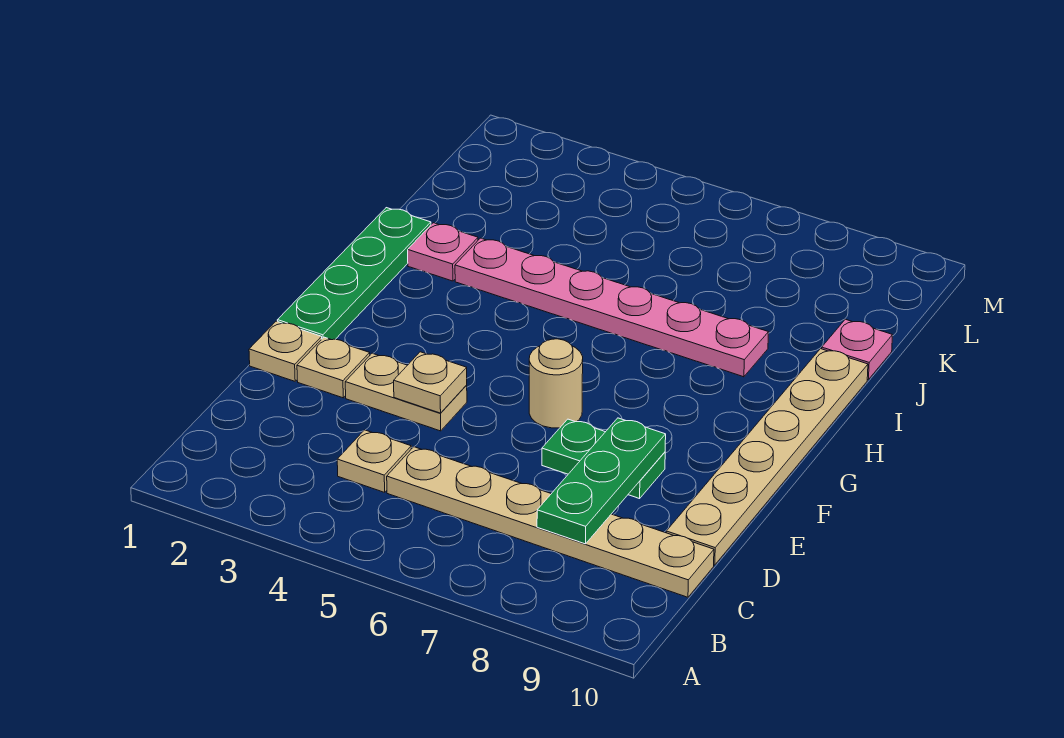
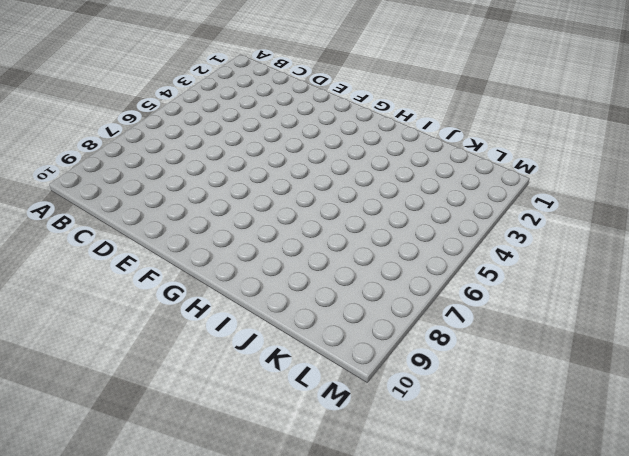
none -> tan plate C4 level 1
none -> tan plate C5:C10 level 1
none -> tan plate D10:I10 level 1

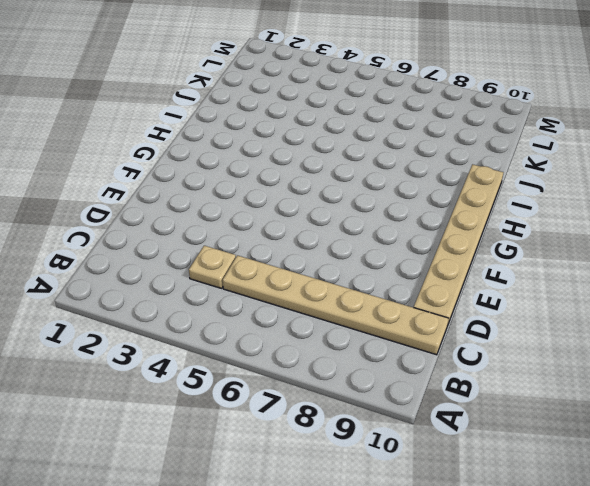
none -> tan plate E1 level 1
none -> tan plate E2 level 1
none -> tan plate E3:E4 level 1

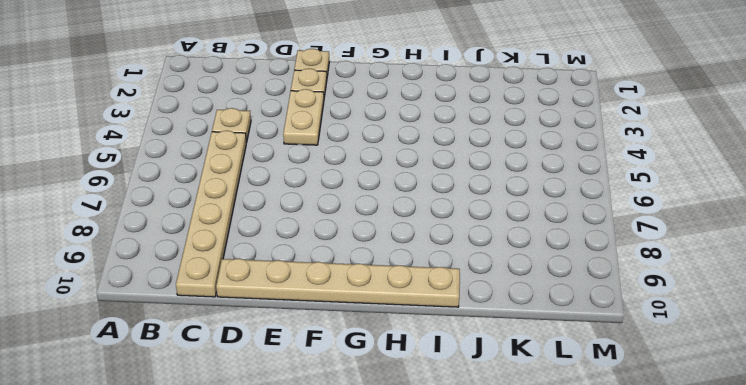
none -> green plate E7:E8 level 1
none -> green plate F1:I1 level 1
none -> tan round brick F6 level 1

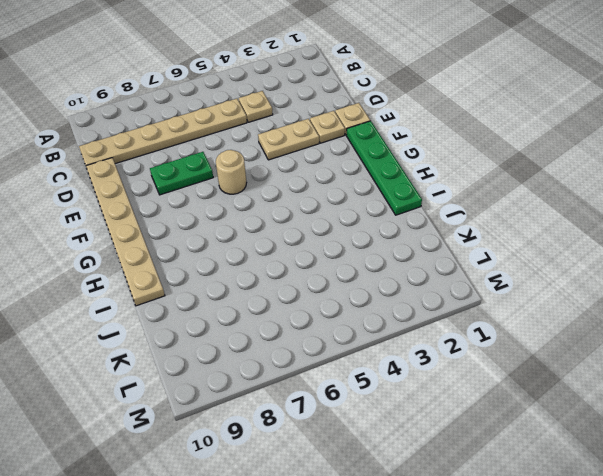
none -> pink plate I2 level 1
none -> pink plate I3:I8 level 1
none -> pink plate J10 level 1

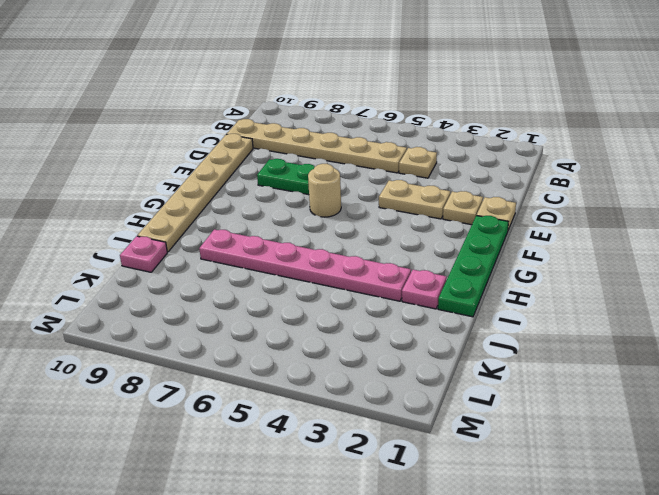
none -> green plate C8:E8 level 2
none -> tan plate E4 level 2

